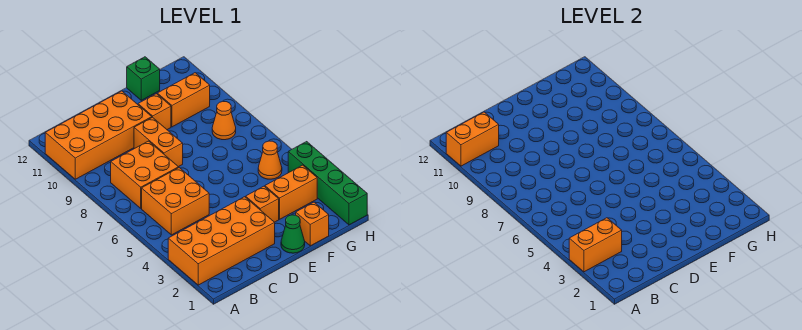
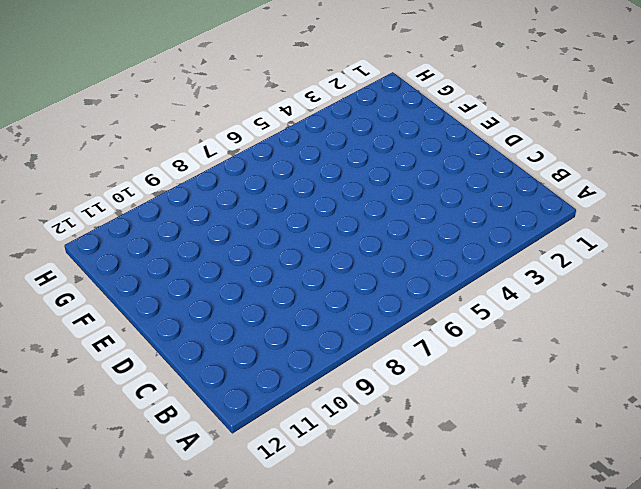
none -> orange brick A2:D3 level 1
none -> orange brick A10:D11 level 1
none -> orange brick B5:C6 level 1

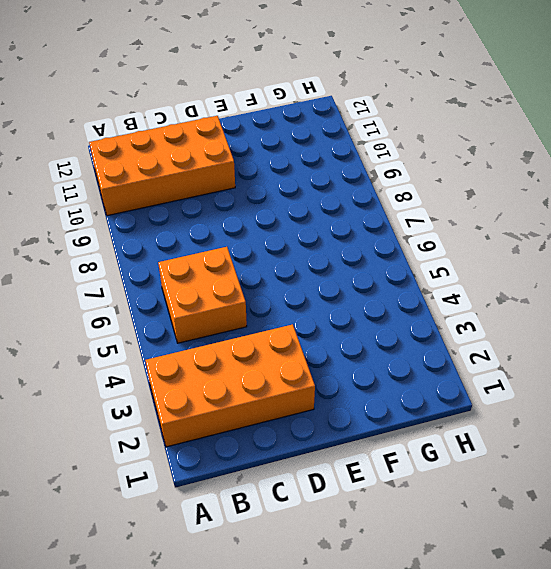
none -> orange brick B7:C8 level 1
none -> orange brick D8:D9 level 1
none -> green cone E1 level 1

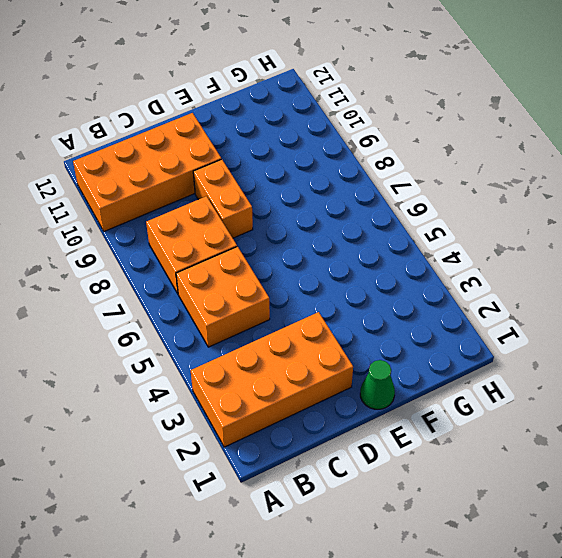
none -> orange brick E3 level 1
none -> orange brick E10 level 1
none -> orange brick F1 level 1

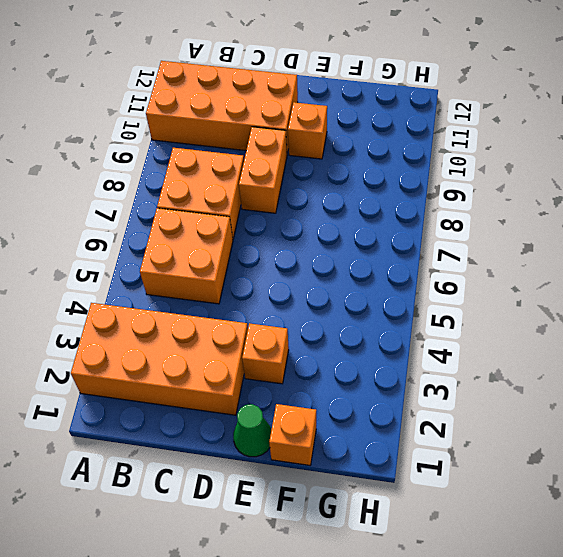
none -> orange brick F3:G3 level 1
none -> orange brick F10:G10 level 1
none -> green brick F12 level 1

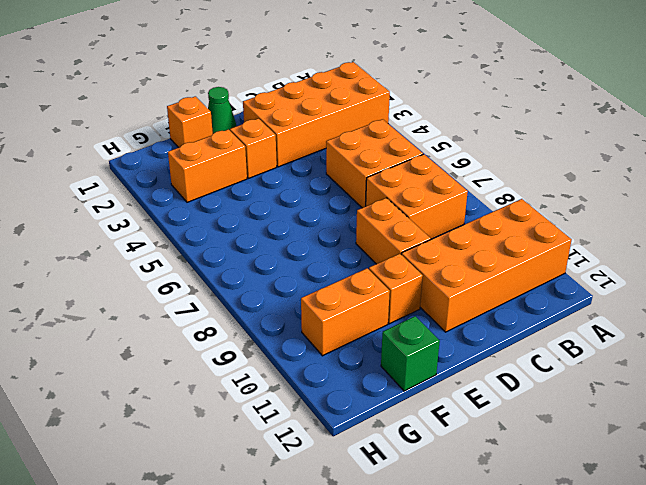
none -> orange cone G5 level 1
none -> orange cone G8 level 1
none -> green brick H1:H4 level 1

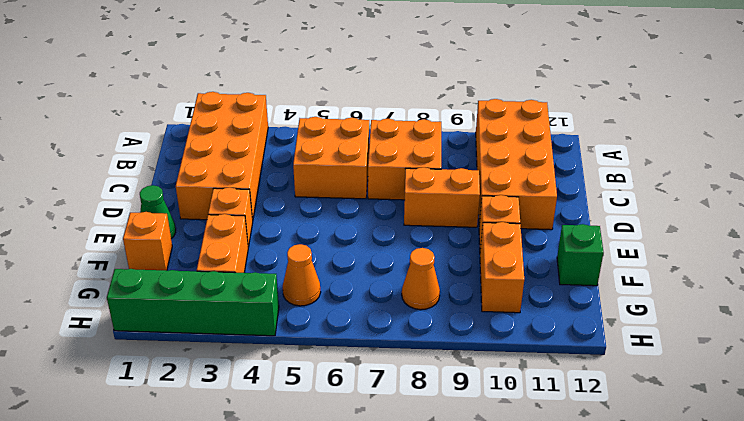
none -> orange brick A3:B3 level 2
none -> orange brick A11:B11 level 2

